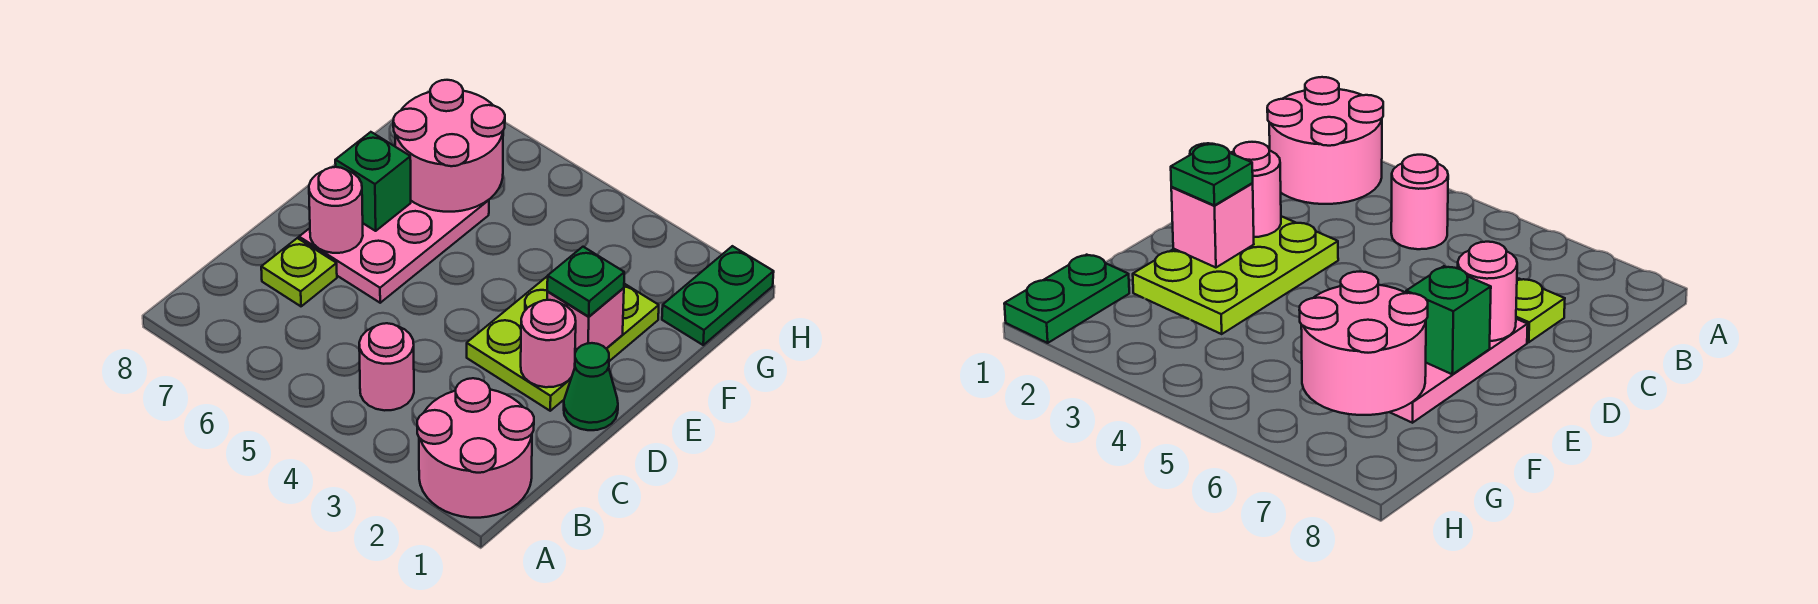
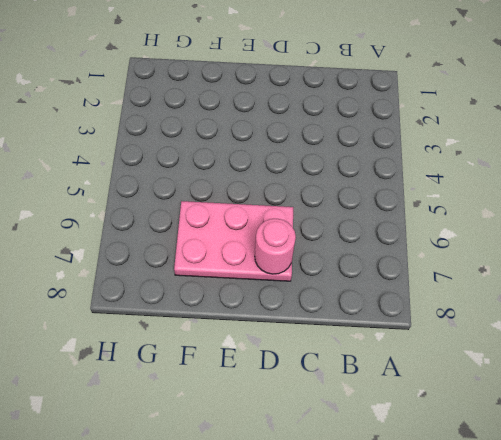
none -> pink round brick A1:B2 level 1
none -> pink round brick B4 level 1
none -> lime plate C7 level 1

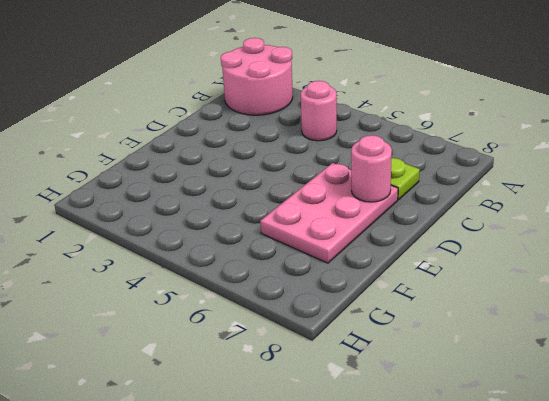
none -> green cone D1 level 1
none -> lime plate D2:F3 level 1
none -> green plate G1:H1 level 1

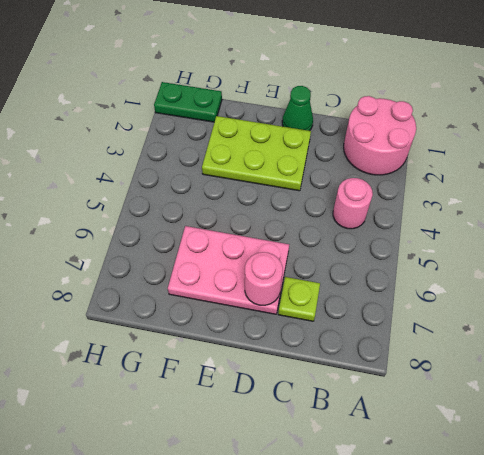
none -> pink round brick D2 level 2
none -> pink brick E2 level 2
none -> green brick E7 level 2

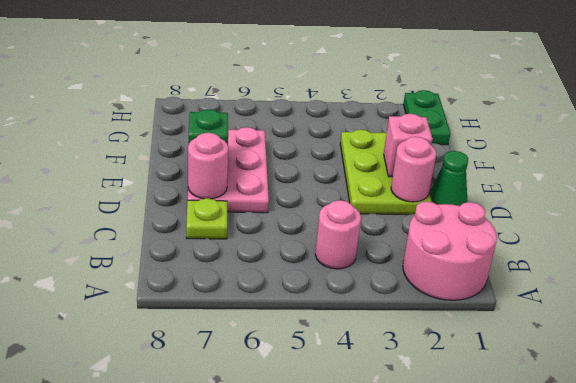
none -> pink round brick F6:G7 level 2
none -> green plate E2 level 3

